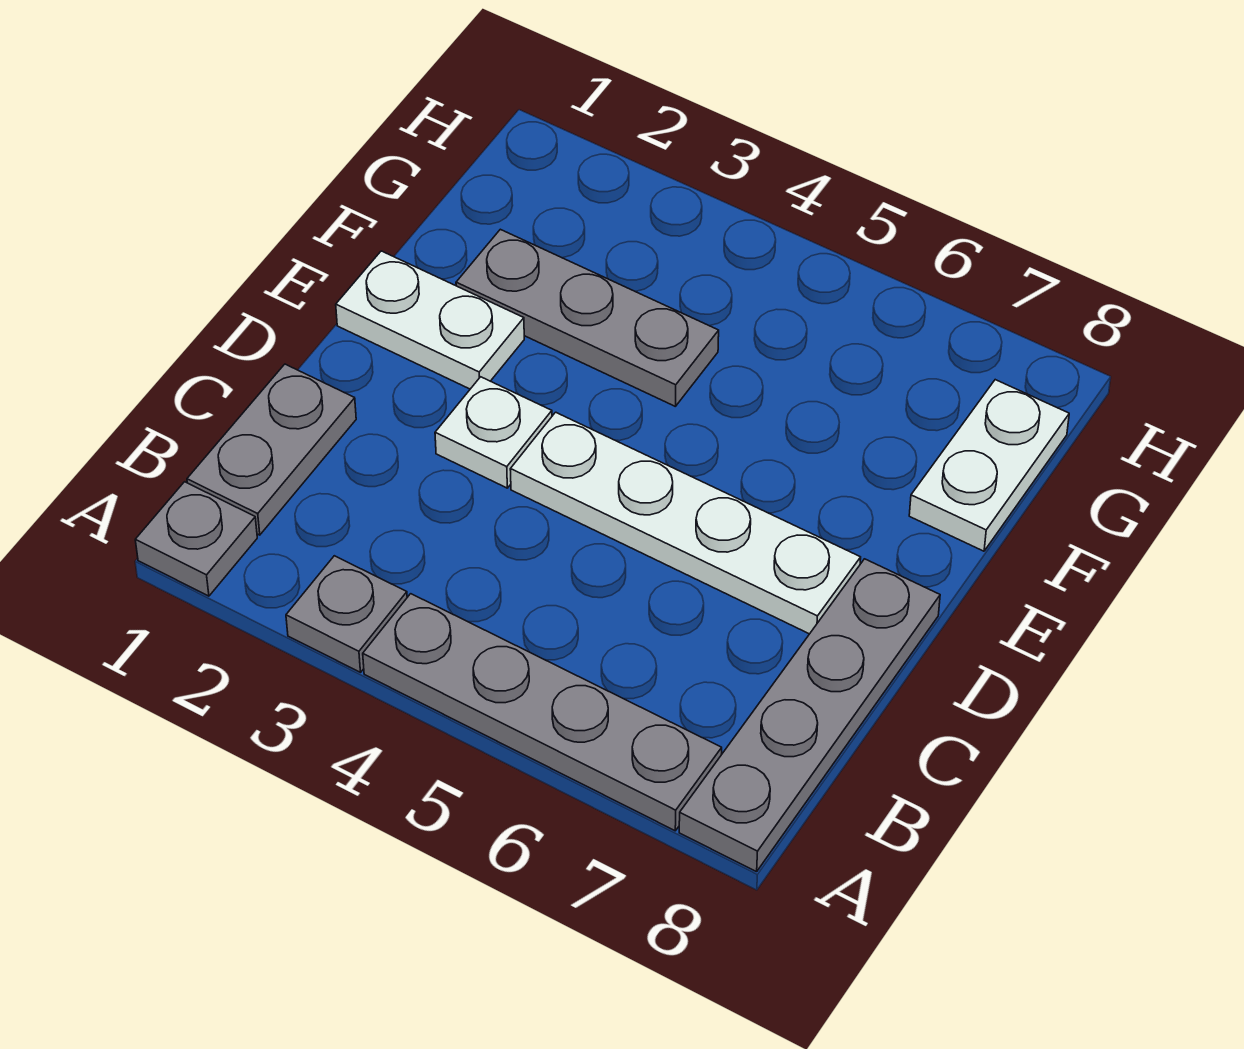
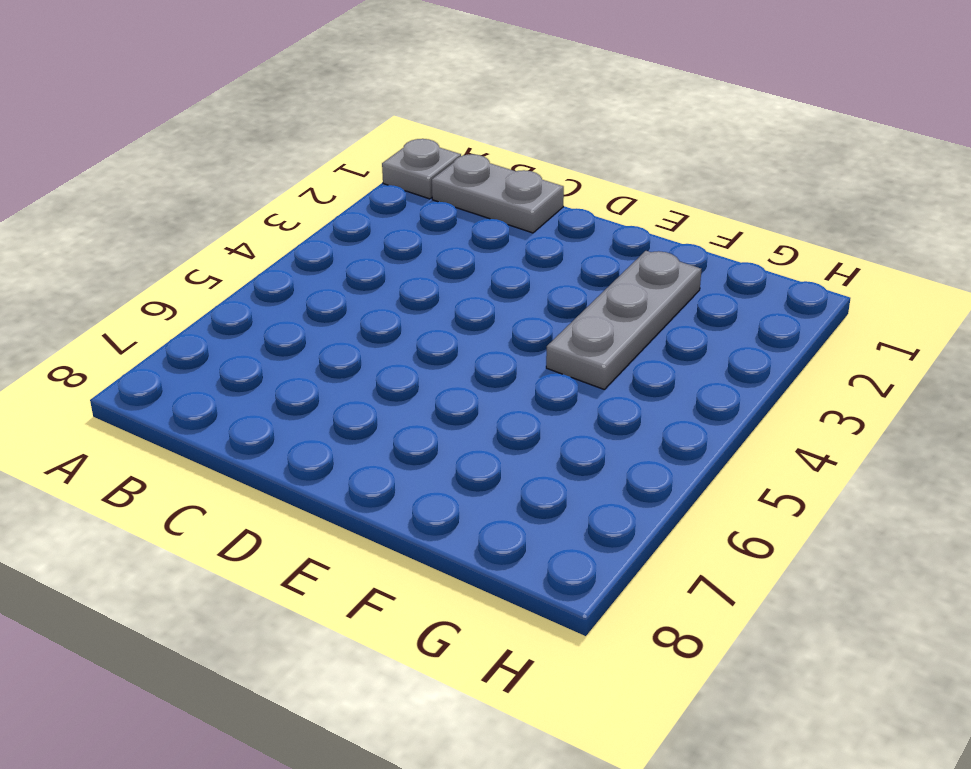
none -> grey plate A3 level 1
none -> grey plate A4:A7 level 1

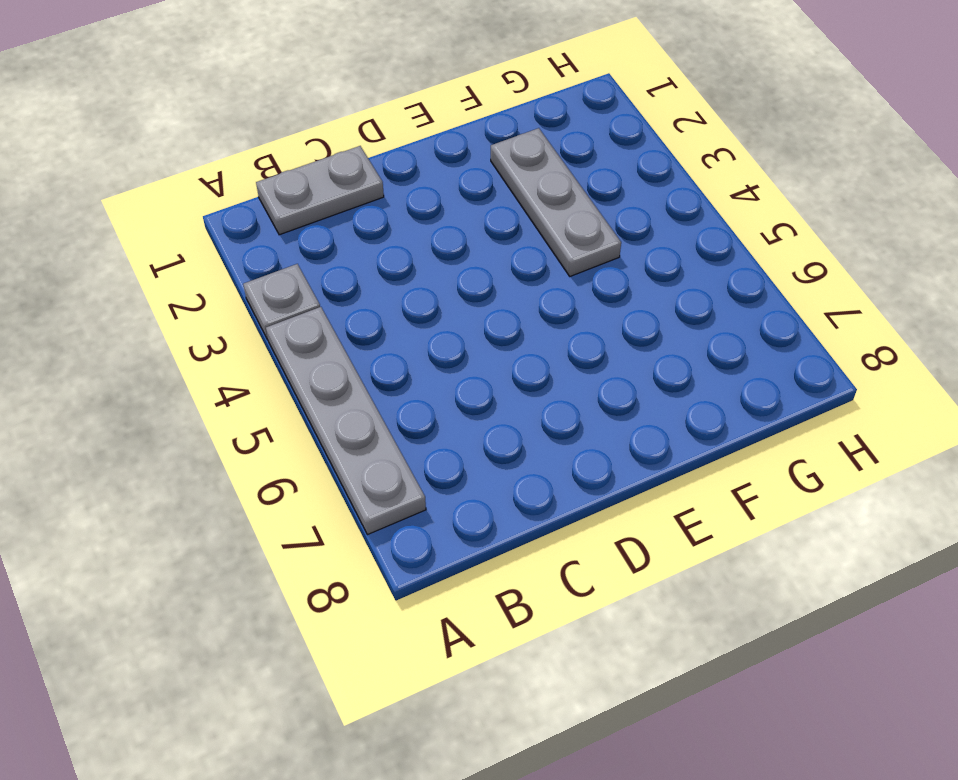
none -> grey plate A1 level 1
none -> grey plate A8:D8 level 1

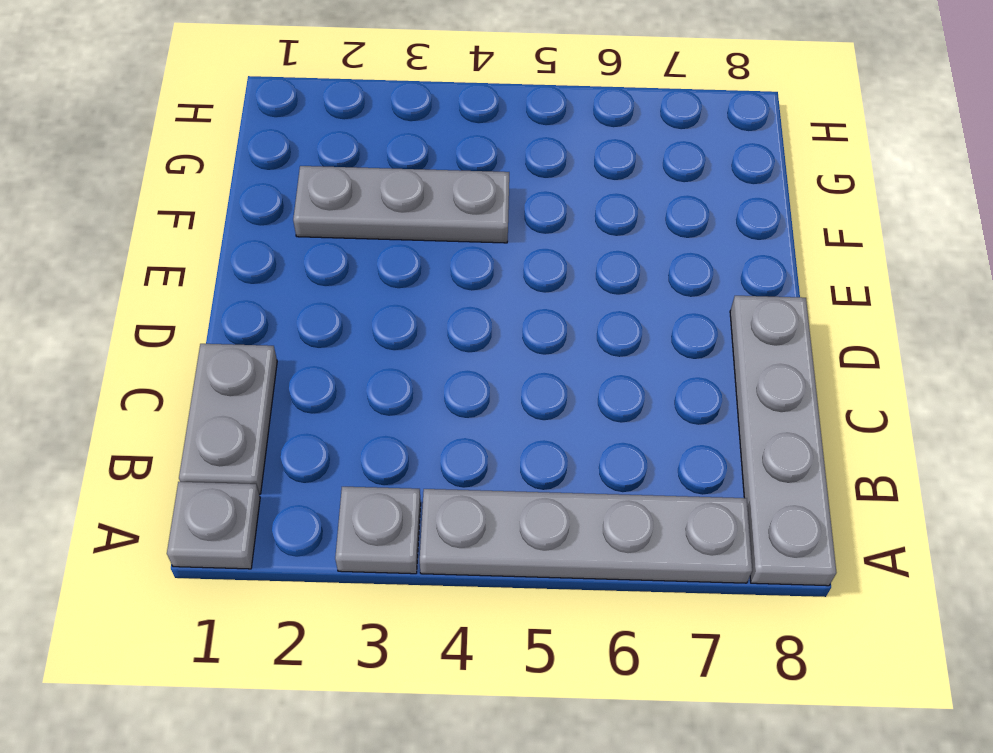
none -> white plate D3 level 1
none -> white plate D4:D7 level 1

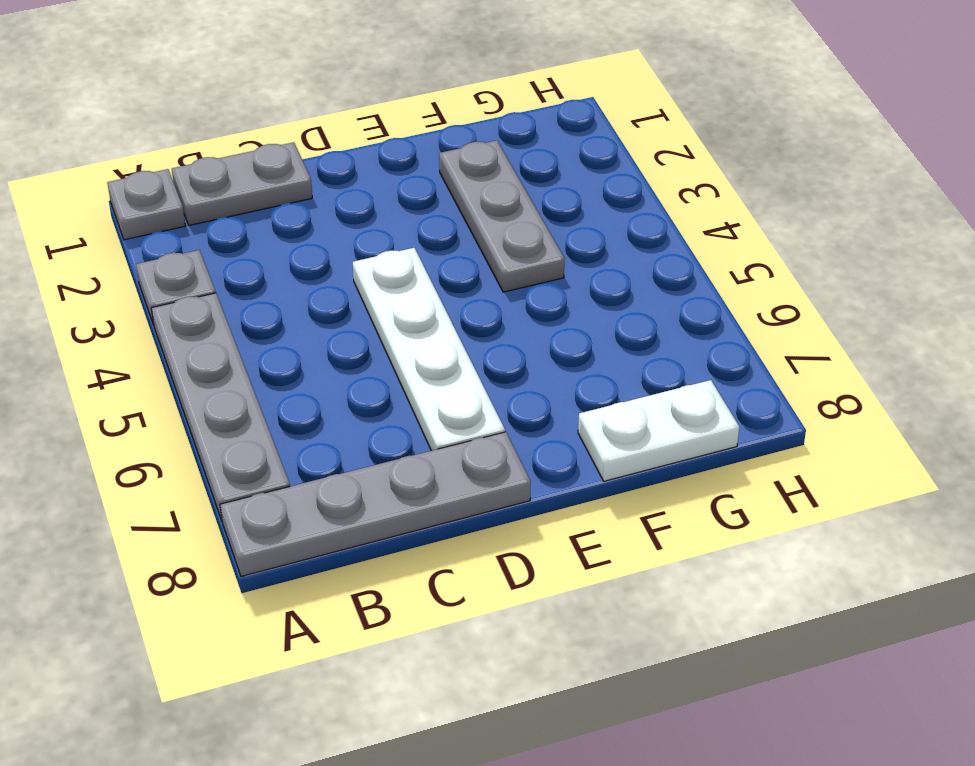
none -> white plate D3 level 1
none -> white plate E1:E2 level 1

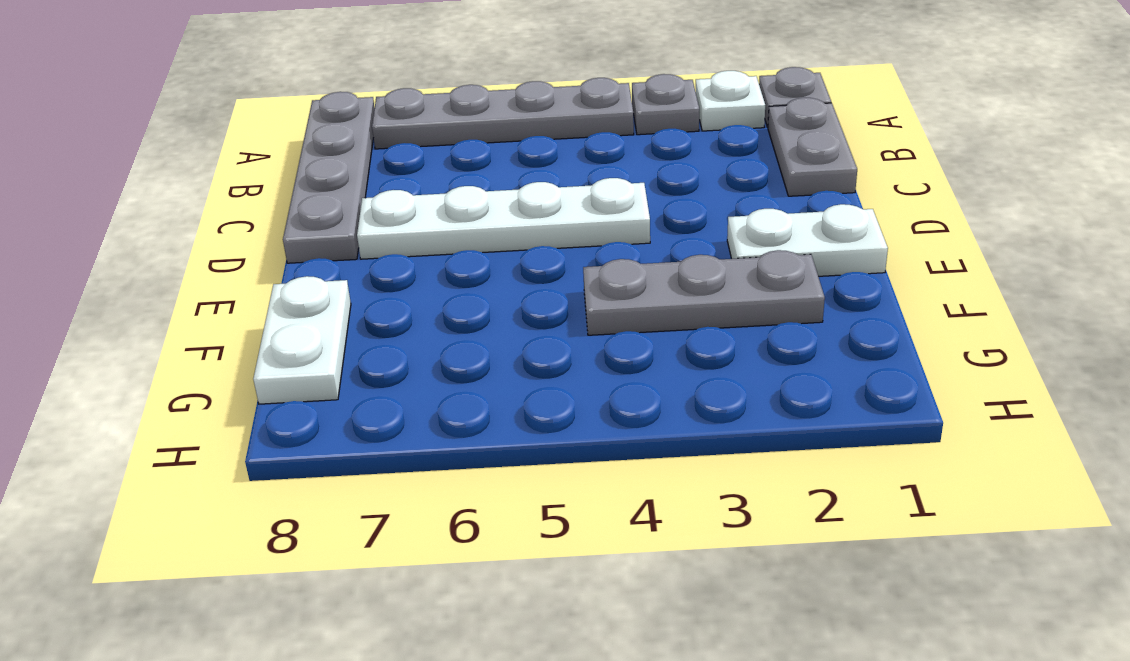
white plate A2 level 1 -> white plate D3 level 1

